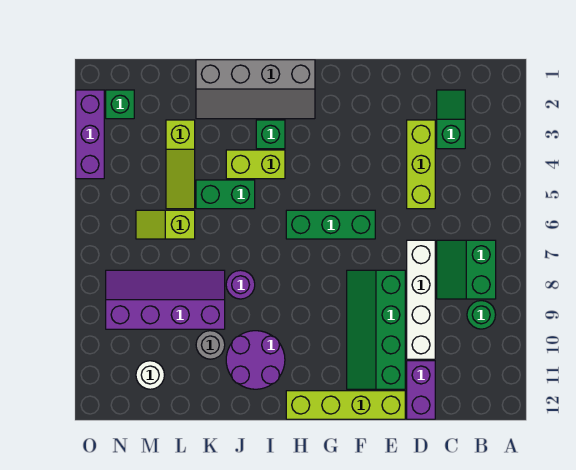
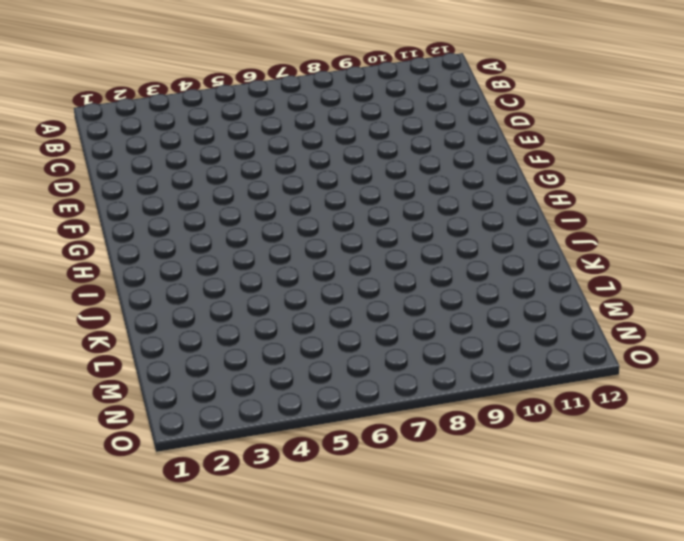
none -> green slope B7:C8 level 1 top B
none -> green round brick B9 level 1
none -> green slope C2:C3 level 1 top 3

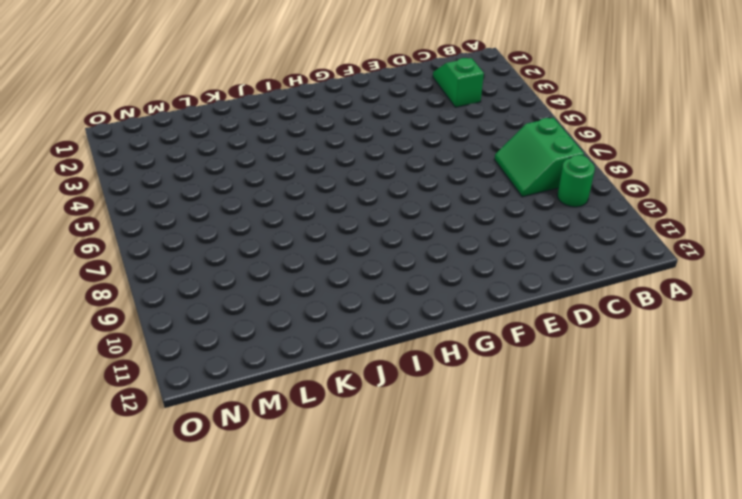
none -> lime brick D3:D5 level 1
none -> white brick D7:D10 level 1
none -> purple brick D11:D12 level 1

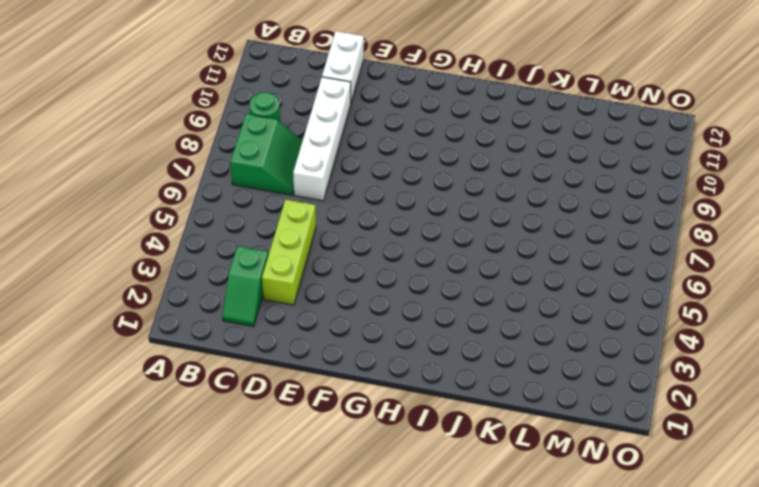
white brick D11:D12 level 1 -> purple brick D11:D12 level 1
none -> green slope E8:F11 level 1 top E
none -> lime brick E12:H12 level 1
none -> green brick F6:H6 level 1

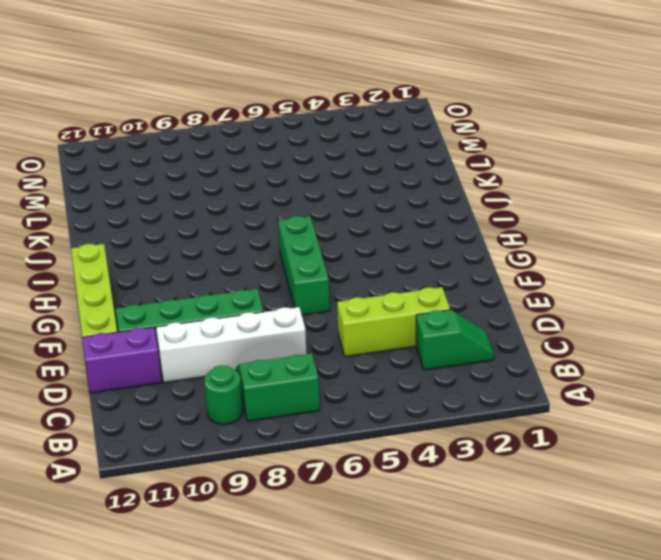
none -> grey slope H1:K2 level 1 top 1
none -> green brick I3 level 1
none -> lime brick I4:J4 level 1

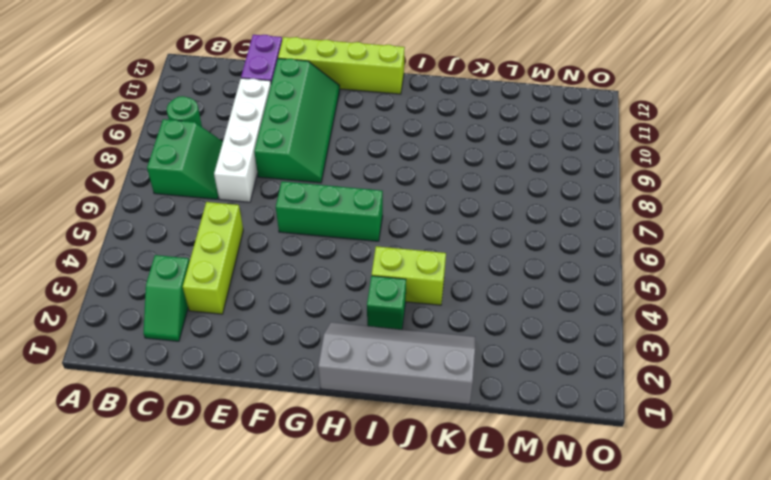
none -> purple round brick I10:J11 level 1
none -> green brick J5:K5 level 1
none -> purple round brick J8 level 1

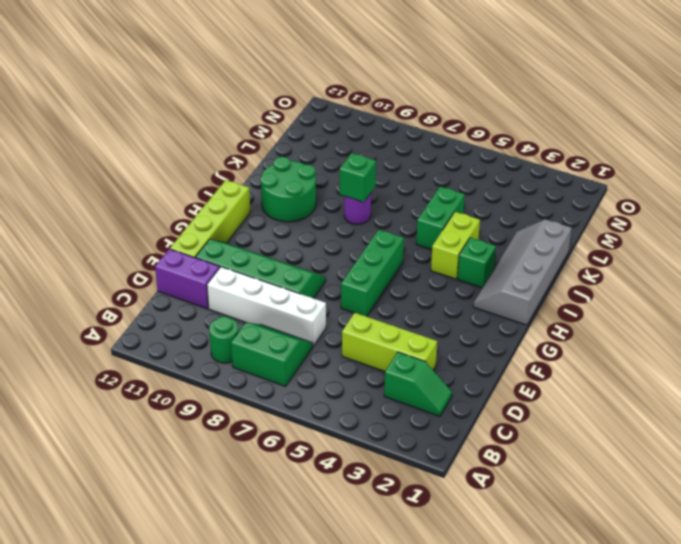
green round brick I10:J11 level 1 -> purple round brick I10:J11 level 1
green brick J8 level 2 -> green brick N2 level 1
none -> purple slope K8:N9 level 1 top 9
none -> grey round brick K10 level 1
none -> lime slope L3:L5 level 1 top 3

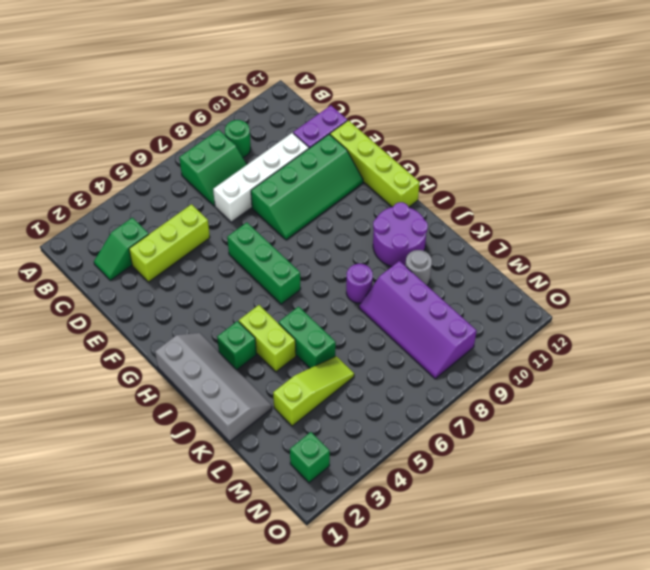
none -> lime slope L6:M6 level 1 top L
none -> white round brick M11 level 1
none -> purple brick O2:O4 level 1

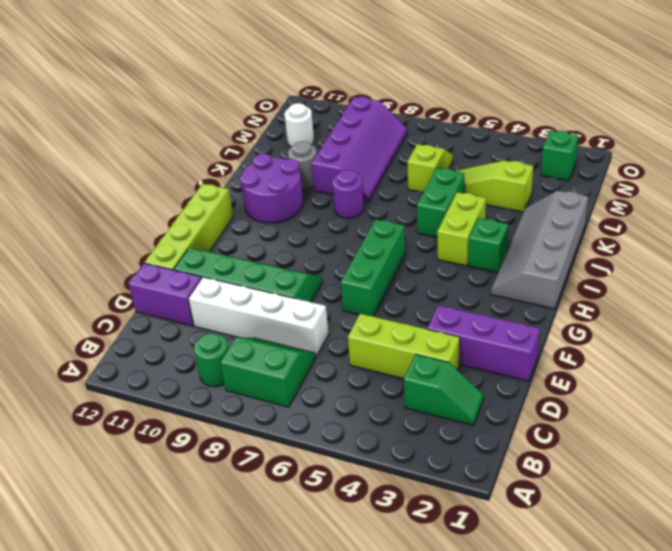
purple brick E1:E3 level 1 -> purple brick O2:O4 level 1

